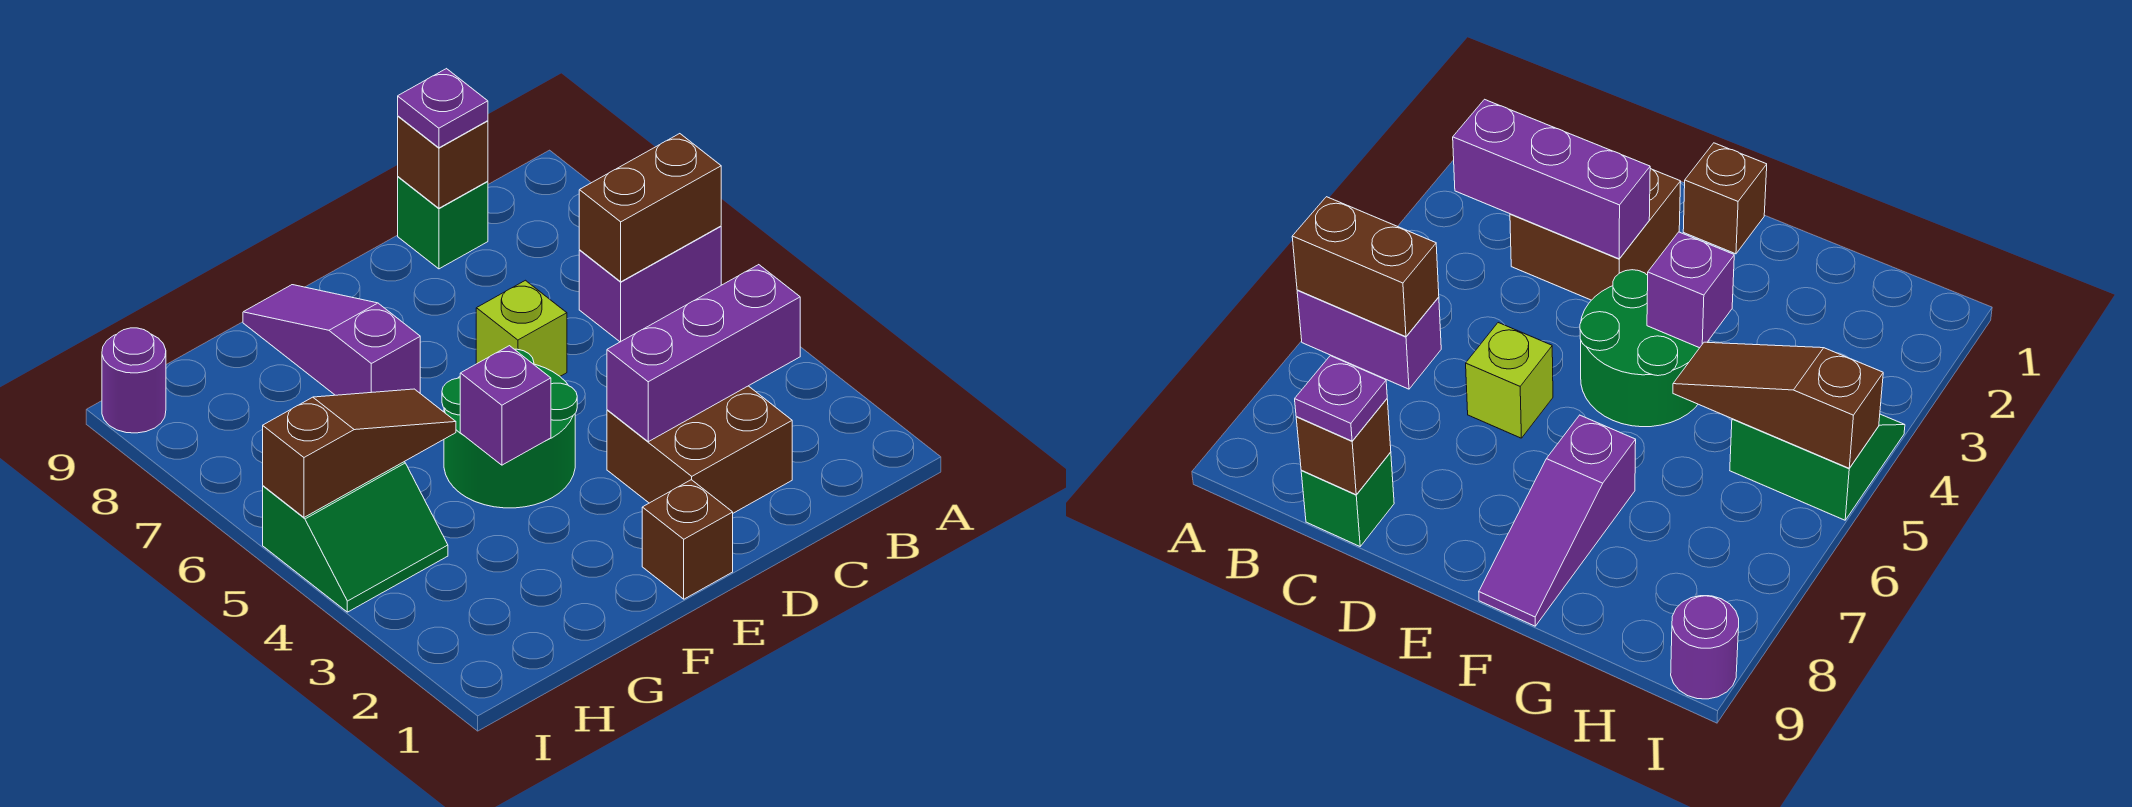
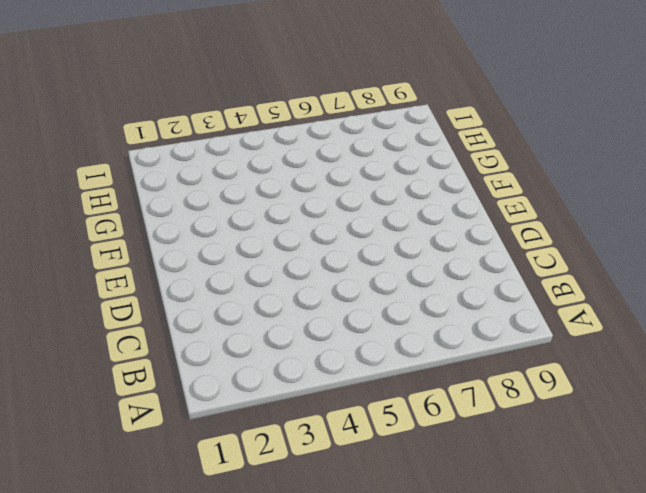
none -> purple brick A6:B6 level 1
none -> brown brick C2:D3 level 1
none -> green brick C9 level 1

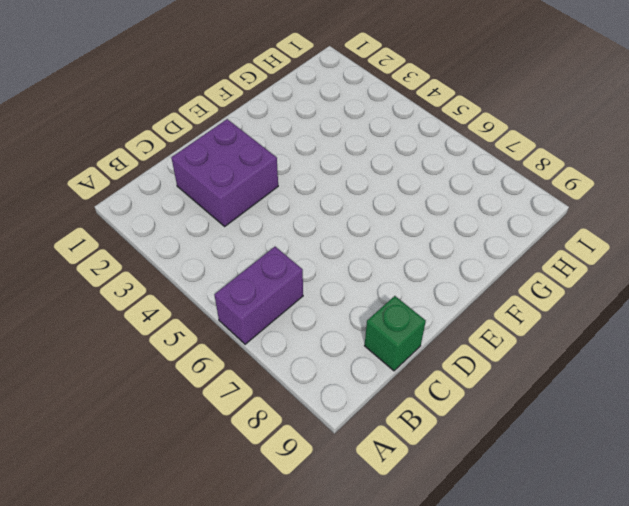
purple brick C2:D3 level 1 -> brown brick C2:D3 level 1
none -> lime brick D6 level 1
none -> brown brick E1 level 1
none -> green round brick E4:F5 level 1

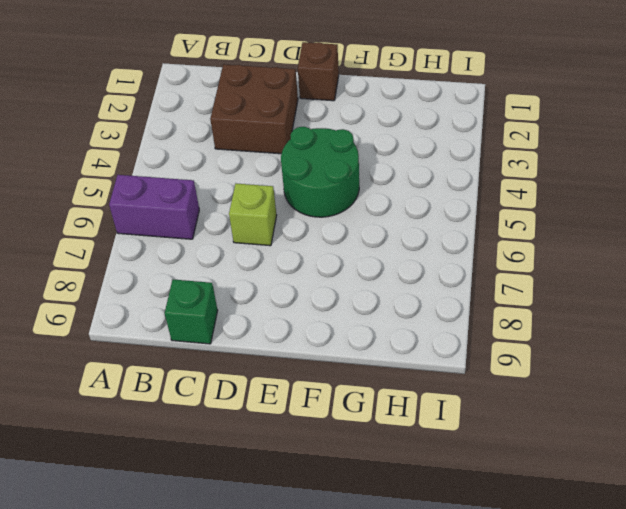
none -> purple slope F7:F9 level 1 top 7
none -> green slope H4:I5 level 1 top 5
none -> purple round brick I9 level 1

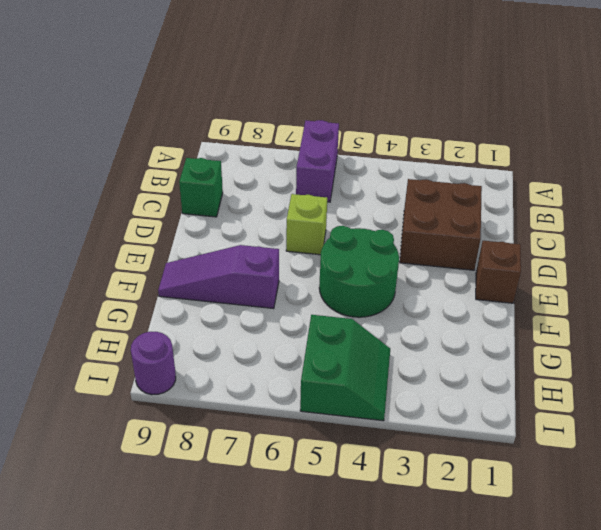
none -> brown brick A6:B6 level 2
none -> purple brick B3:D3 level 2
none -> brown brick C9 level 2

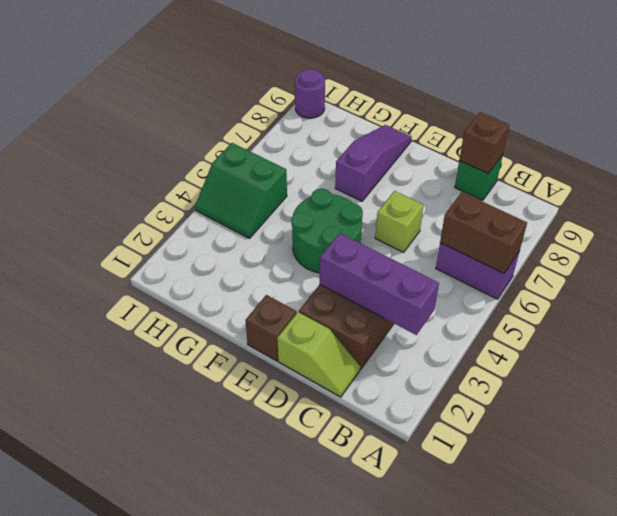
lime slope C1:D1 level 1 top D -> none
none -> purple brick F4 level 2
none -> brown slope G5:I5 level 2 top I
none -> purple plate C9 level 3

